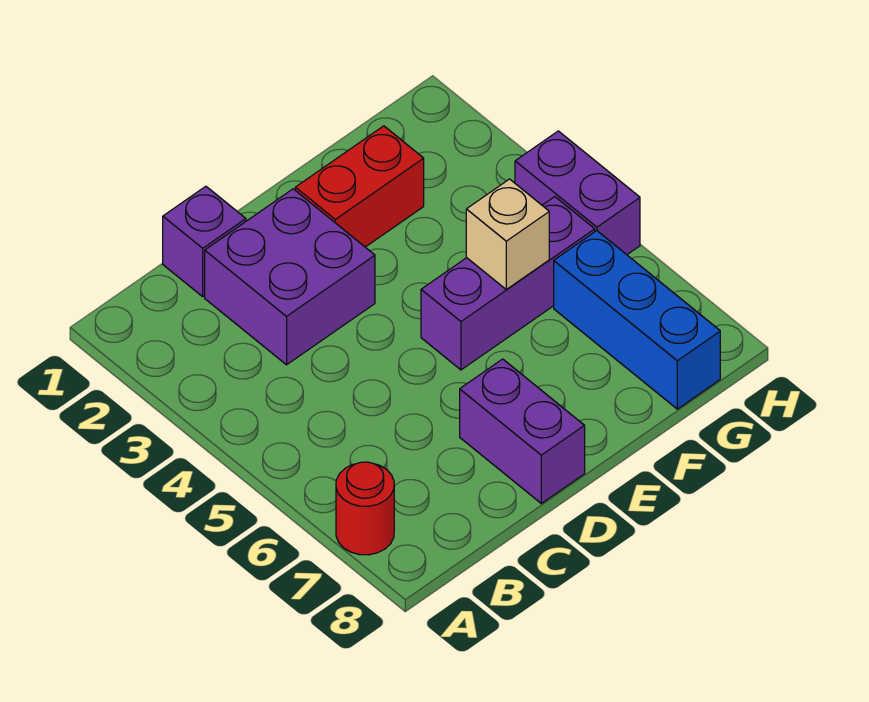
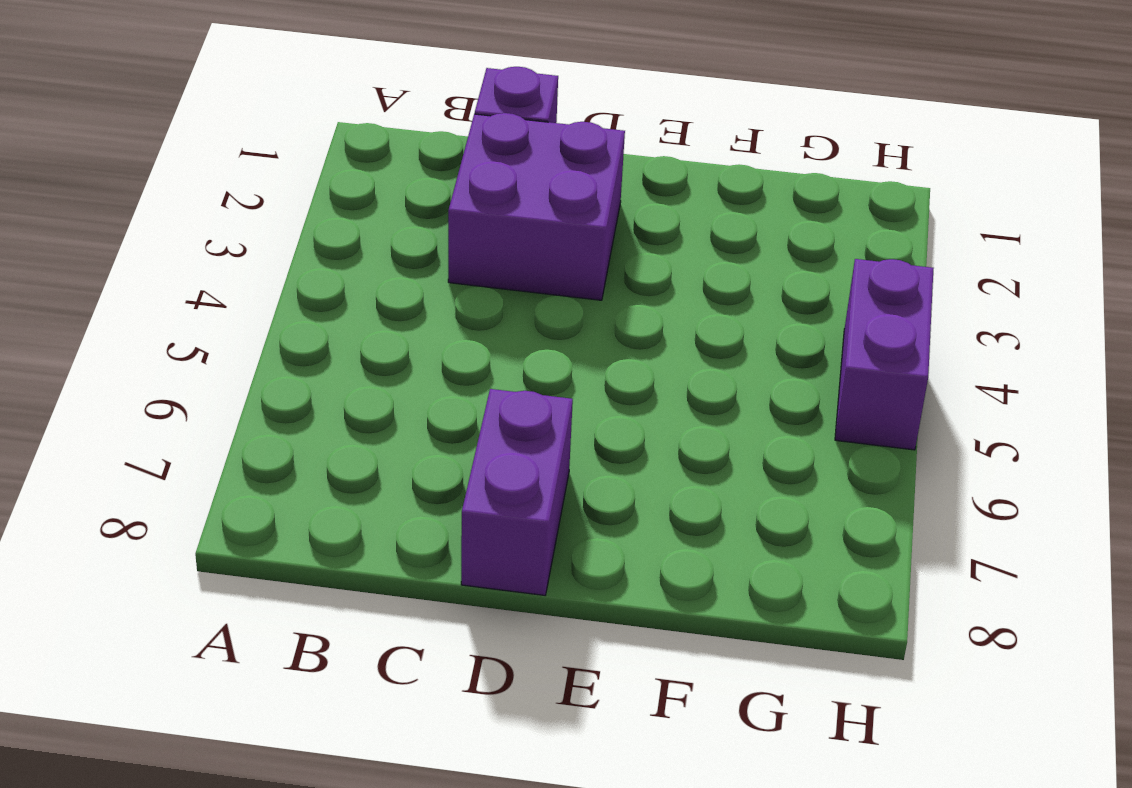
none -> red round brick A7 level 1
none -> red brick E2:F2 level 1

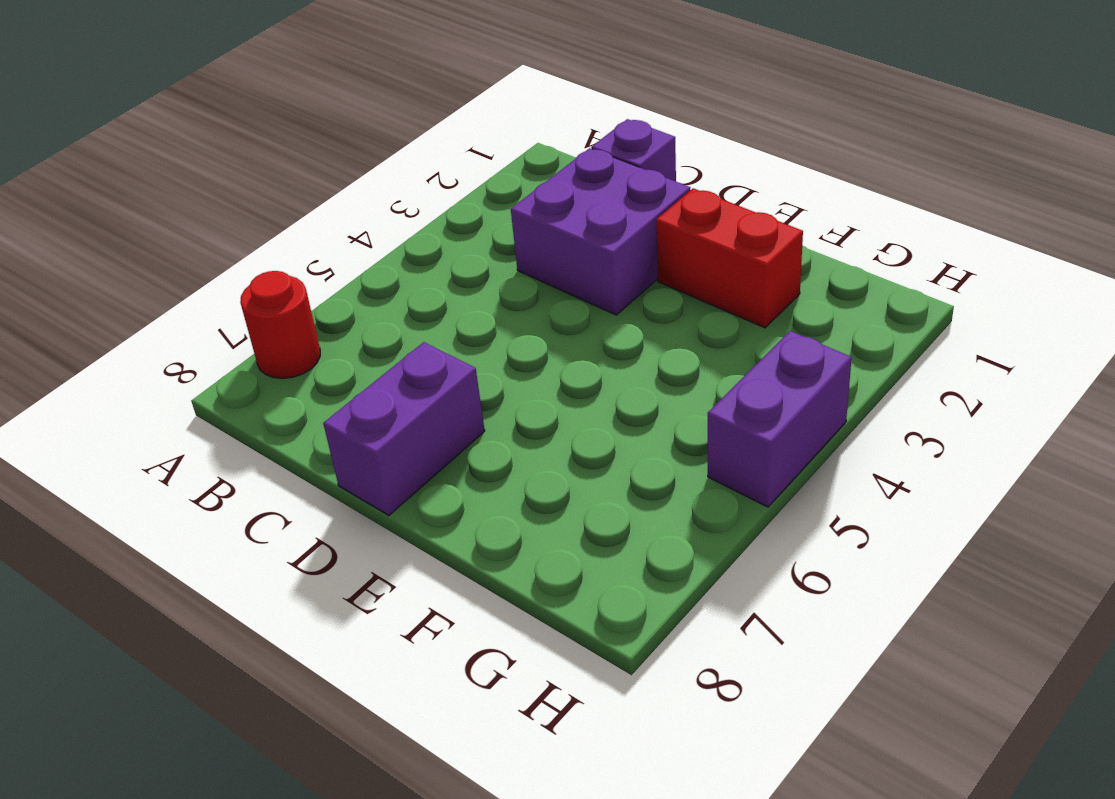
none -> purple brick E5:G5 level 1
none -> blue brick G6:G8 level 1

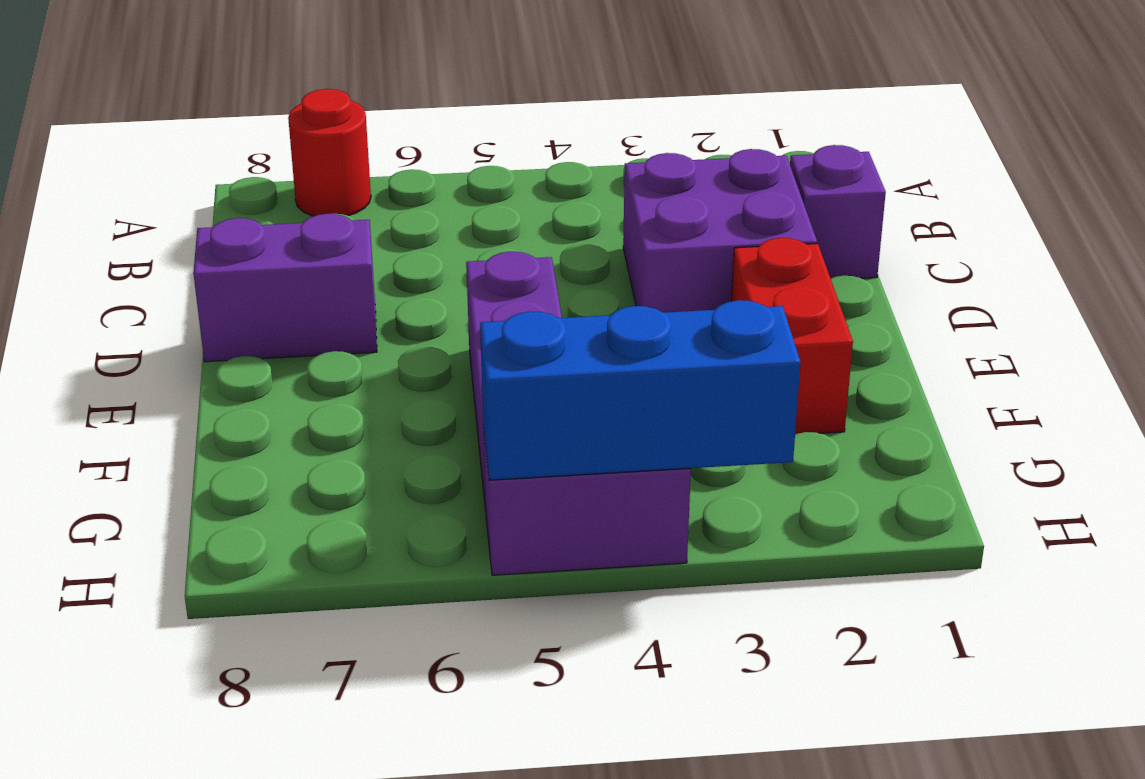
blue brick H3:H5 level 2 -> blue brick G6:G8 level 1
none -> tan brick F5 level 2

